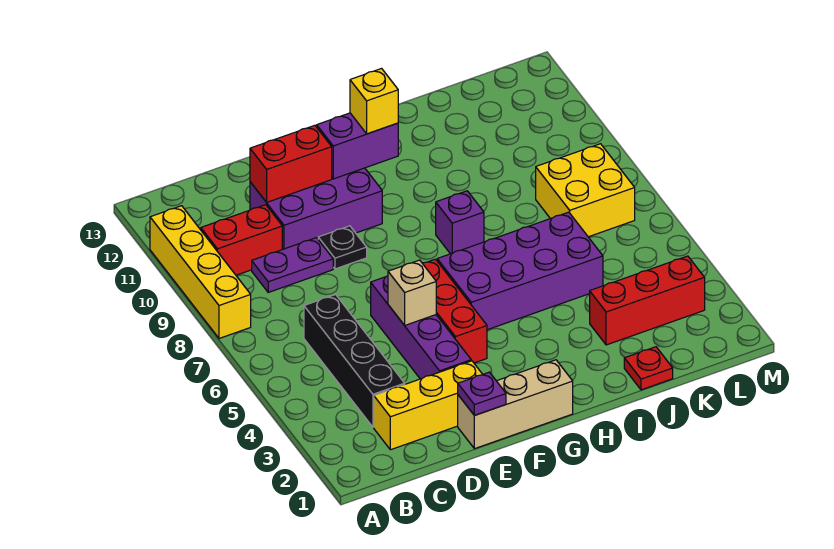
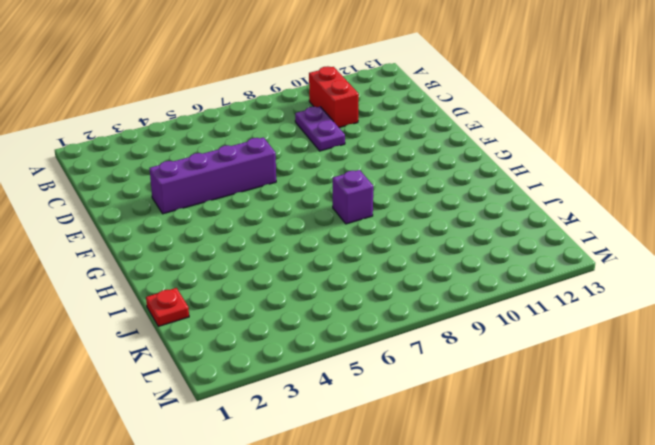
none -> yellow brick A8:A11 level 1
none -> yellow brick C2:E2 level 1
none -> black brick C3:C6 level 1

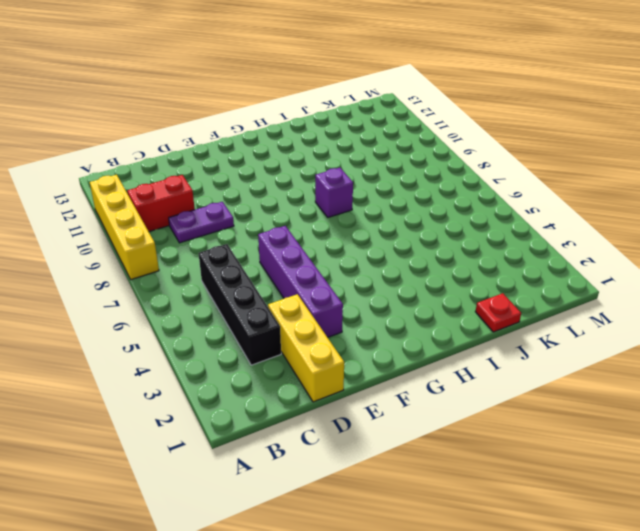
yellow brick D1:D3 level 1 -> yellow brick C2:E2 level 1
none -> purple brick D10:F11 level 1
none -> tan brick E1:G1 level 1
none -> black plate E9 level 1

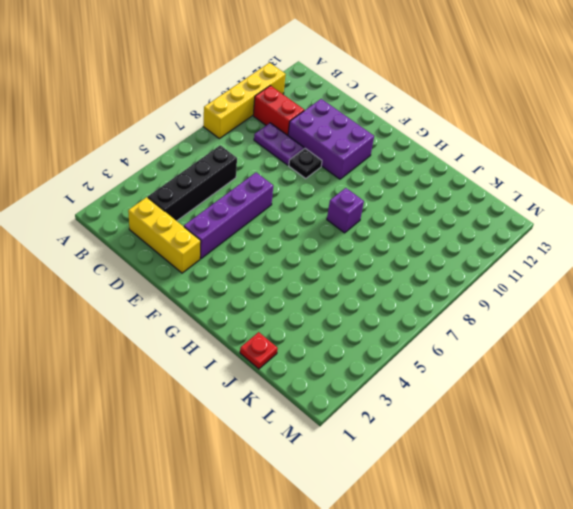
none -> tan brick E1:G1 level 1
none -> red brick F4:F6 level 1
none -> purple brick G5:J6 level 1

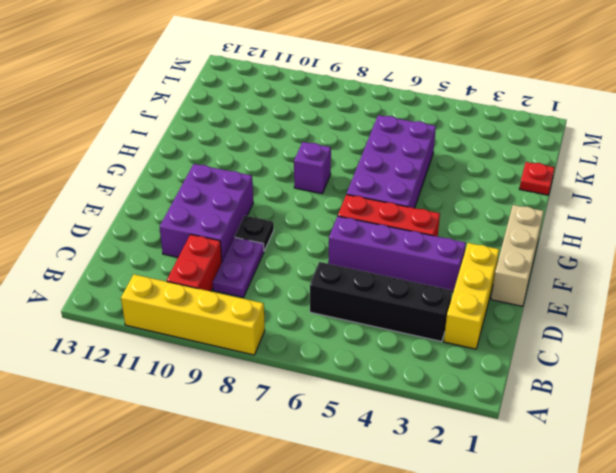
none -> red brick J3:L3 level 1
none -> yellow brick K7:L8 level 1
none -> red brick D11:E11 level 2

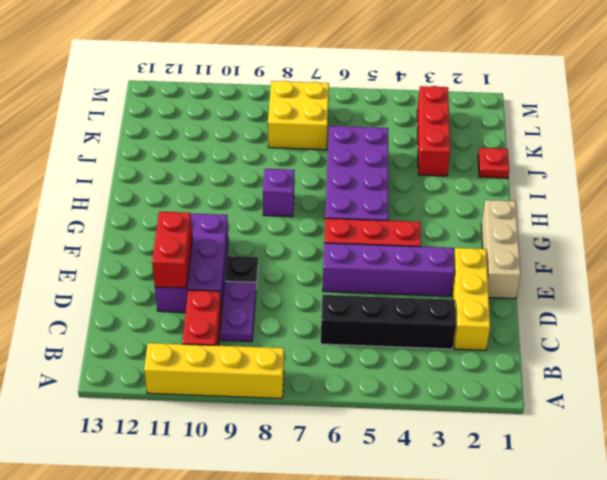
none -> purple plate E1 level 2
none -> tan brick E5 level 2
none -> purple brick F11:G11 level 2

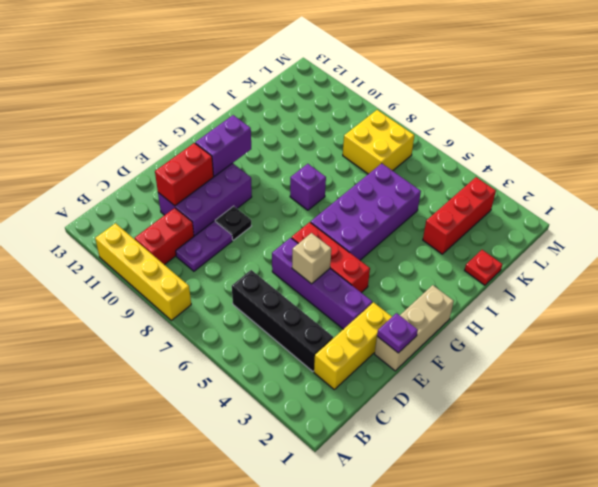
none -> yellow brick G11 level 3

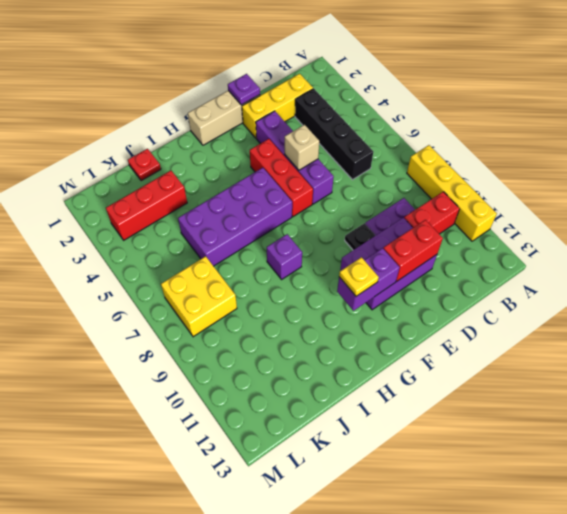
yellow plate G11 level 3 -> yellow brick G11 level 3

